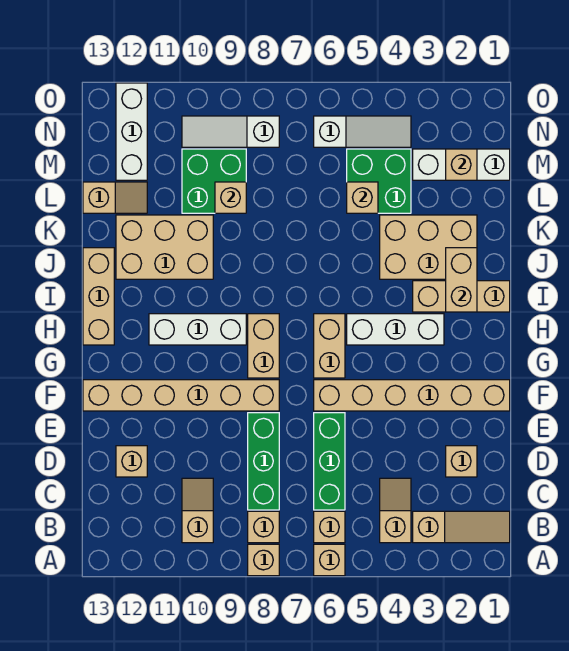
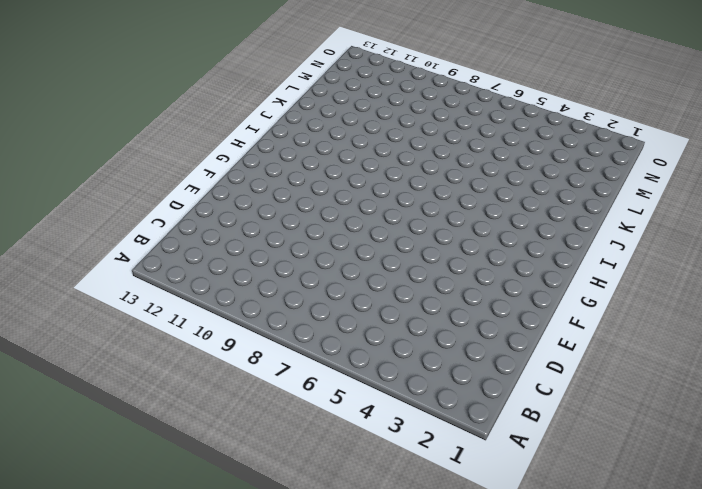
none -> tan brick A6 level 1
none -> tan brick A8 level 1
none -> tan slope B1:B3 level 1 top 3
none -> tan slope B4:C4 level 1 top B

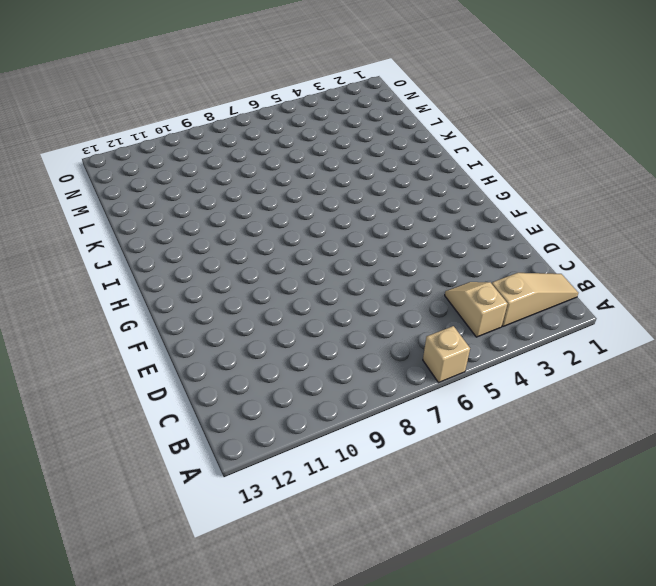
none -> tan brick A8 level 1
none -> tan brick B6 level 1
none -> tan brick B8 level 1
none -> tan slope B10:C10 level 1 top B

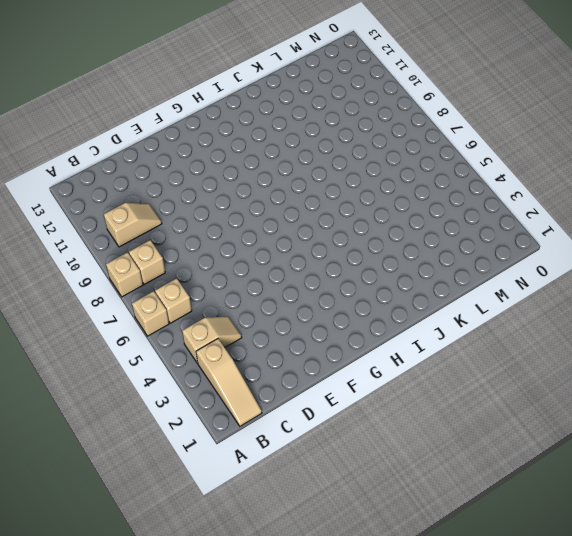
none -> green brick C6:E6 level 1
none -> green brick C8:E8 level 1
none -> tan brick D2 level 1
none -> tan brick D12 level 1

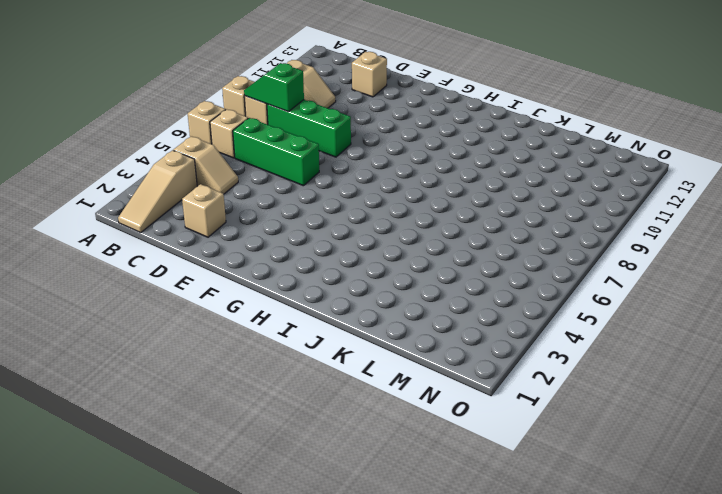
green slope B8:C8 level 2 top C -> none
none -> tan brick F1:F6 level 1
none -> tan brick F8:F13 level 1
none -> tan brick G6:H6 level 1
none -> tan brick G8:H8 level 1

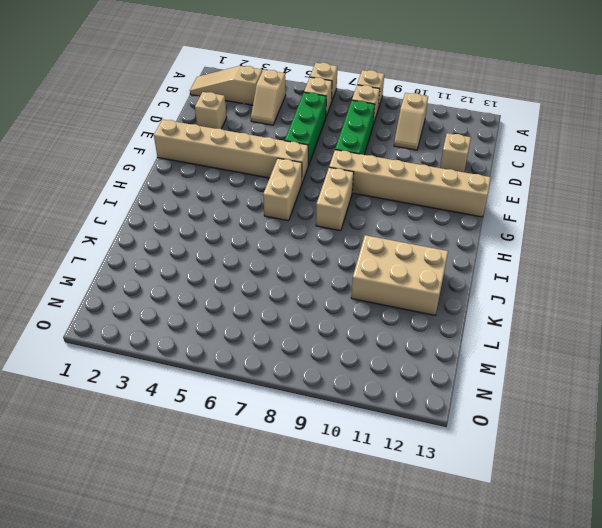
none -> white brick H3:H5 level 1
none -> white brick H9:H11 level 1
none -> tan brick H13:J13 level 1
none -> tan brick I1:I3 level 1

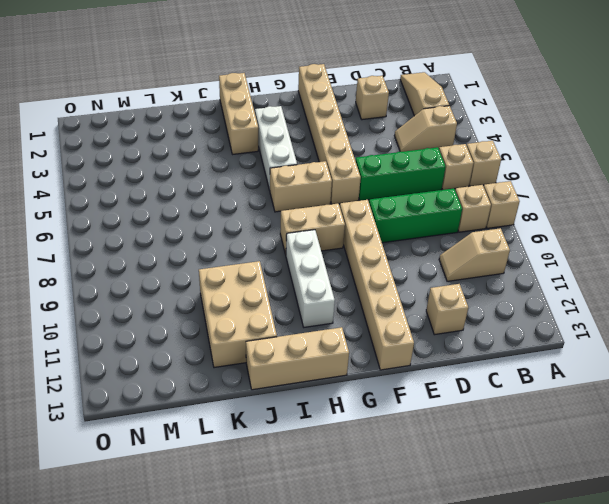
none -> tan brick J2:K4 level 1
none -> green brick L4:M5 level 1
none -> green brick L9:M10 level 1
none -> tan slope L12:L13 level 1 top 13

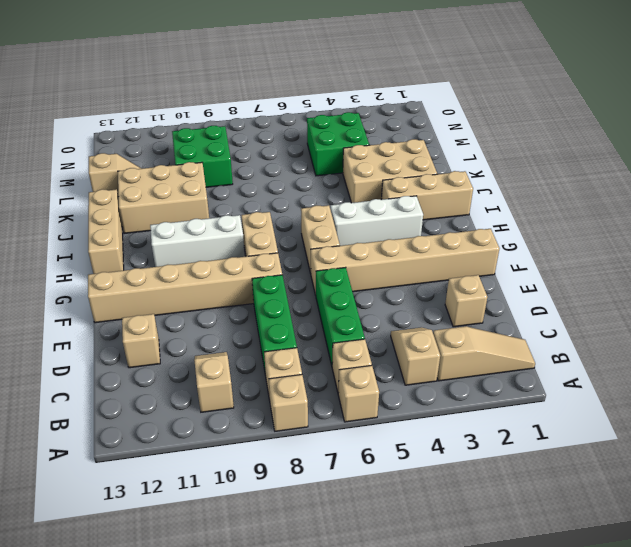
none -> white brick M1:M3 level 1
none -> white brick M12:O12 level 1
none -> white slope N4:N6 level 1 top 6
none -> white slope N8:N10 level 1 top 8

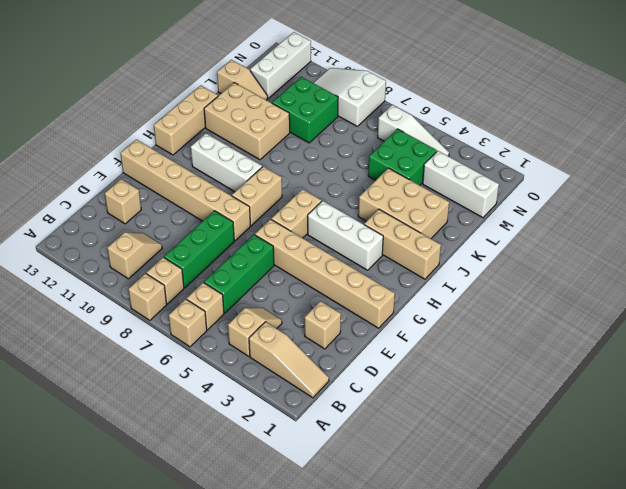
white slope N8:O10 level 1 top 8 -> white slope N8:N10 level 1 top 8
none -> tan brick I2:J2 level 2
none -> tan brick L5 level 2
none -> tan brick L9 level 2
none -> tan brick M2 level 2

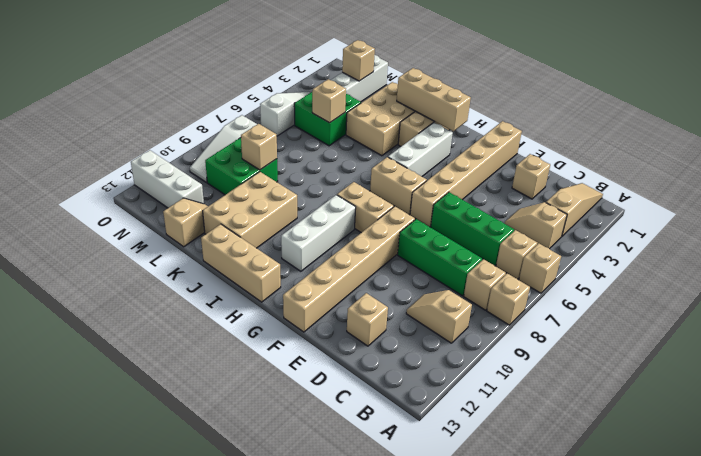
tan brick H2:J2 level 2 -> tan brick I2:J2 level 2

